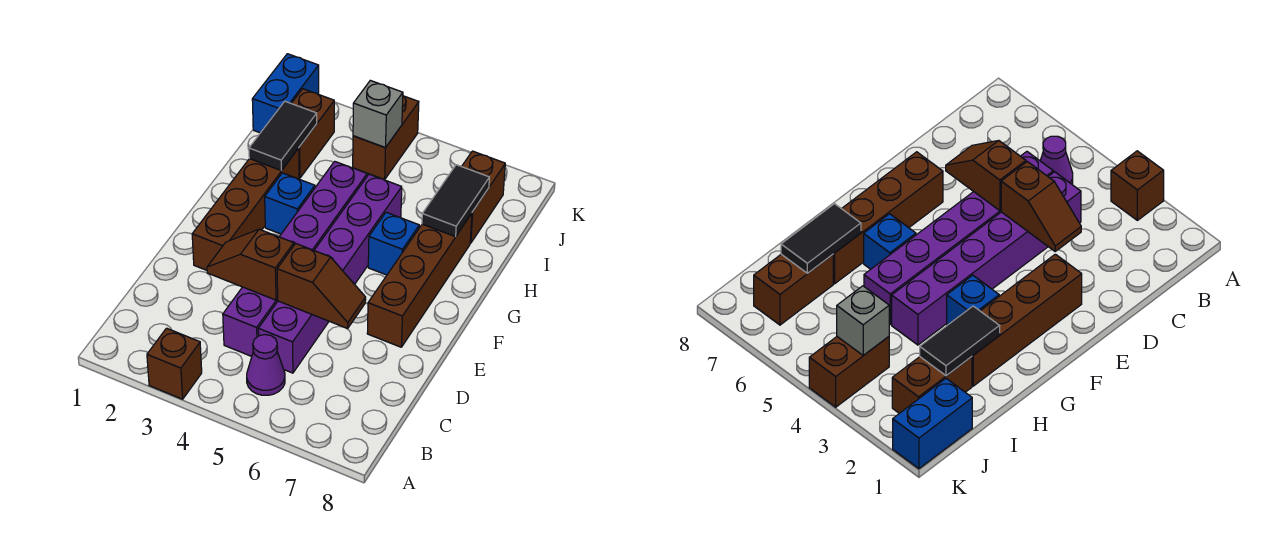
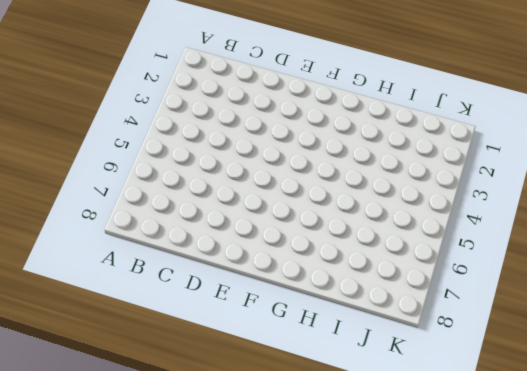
none -> brown brick A3 level 1
none -> purple cone B5 level 1
none -> purple brick C4:H4 level 1

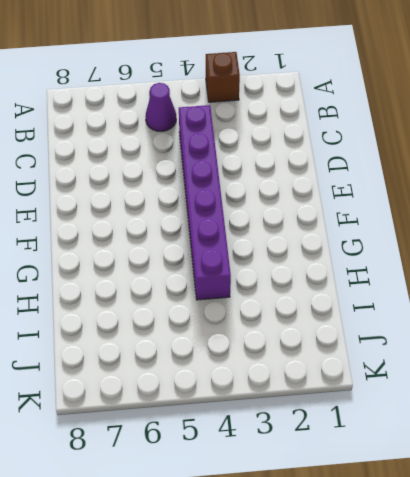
none -> purple brick C5:H5 level 1
none -> brown brick E2:H2 level 1
none -> brown brick E7:H7 level 1

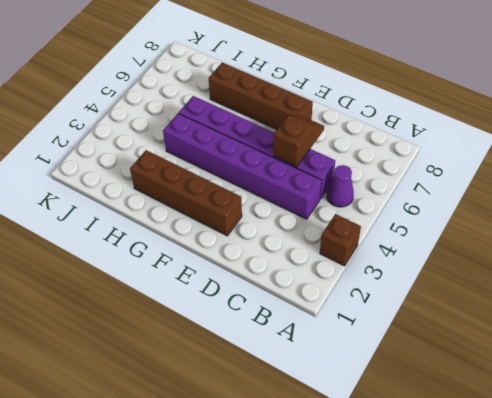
none -> blue brick G3 level 1
none -> blue brick G6 level 1
none -> brown brick I2:J2 level 1

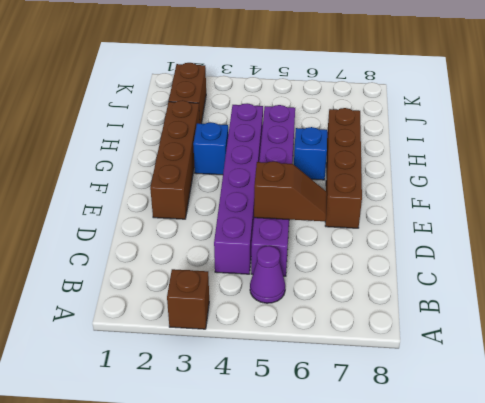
none -> brown brick I7:J7 level 1
none -> blue brick J1:K1 level 1
none -> brown brick J4:K4 level 1

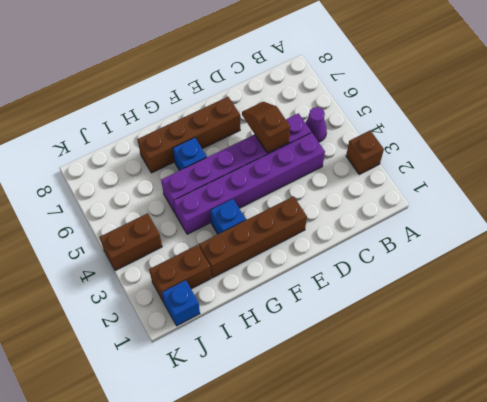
blue brick J1 level 1 -> blue brick J1:K1 level 1
none -> brown brick I7:J7 level 1
none -> brown slope D3:D4 level 2 top 4
none -> black tile H2:I2 level 2

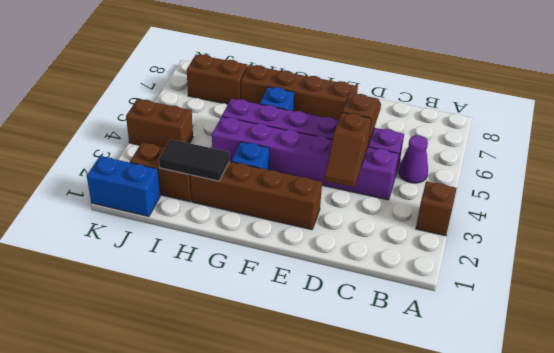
none -> black tile H7:I7 level 2
none -> grey brick J4 level 2

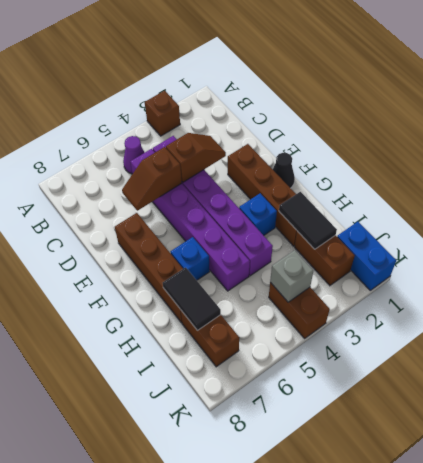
black cone F1 level 1 -> none

